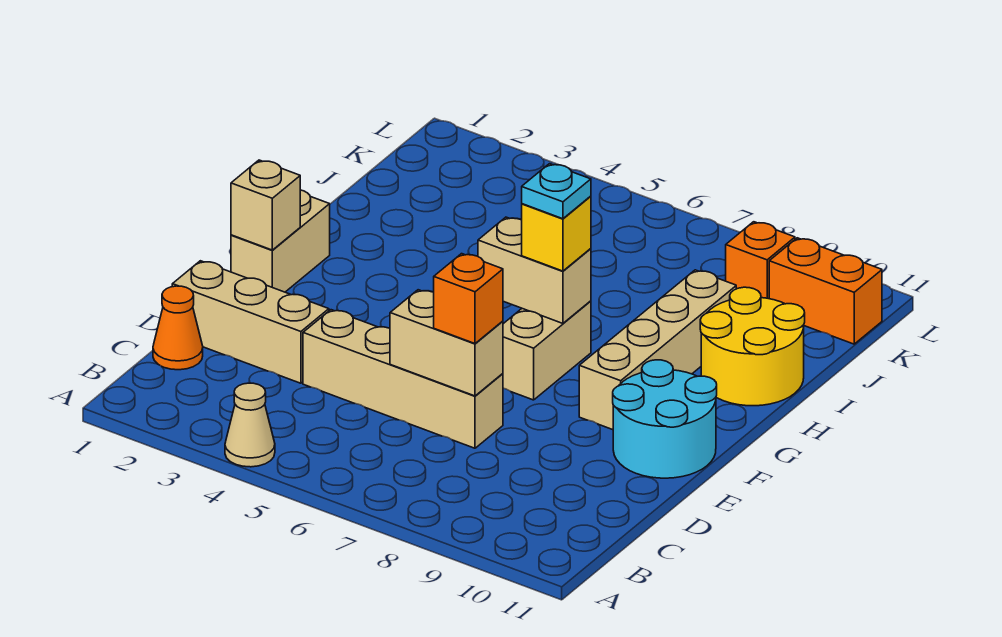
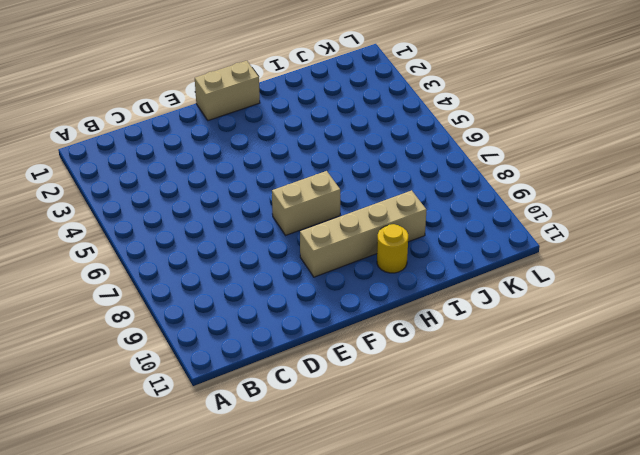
yellow round brick H10 level 1 -> yellow round brick H10:I11 level 1
none -> tan cone A4 level 1
none -> orange cone C1 level 1
none -> tan brick D1:D3 level 1

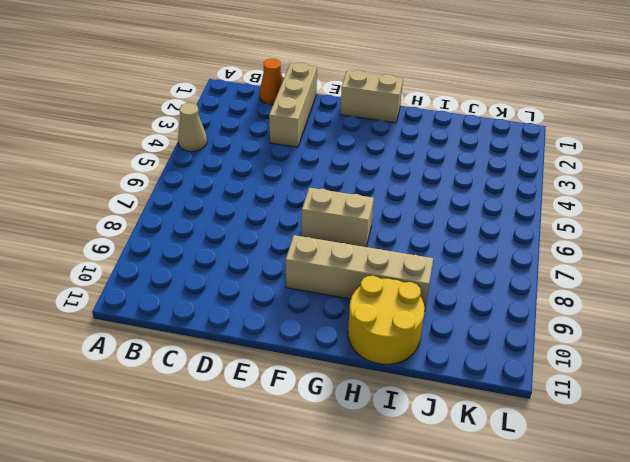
none -> tan brick D4:D7 level 1
none -> cyan round brick E10:F11 level 1
none -> orange brick K9 level 1

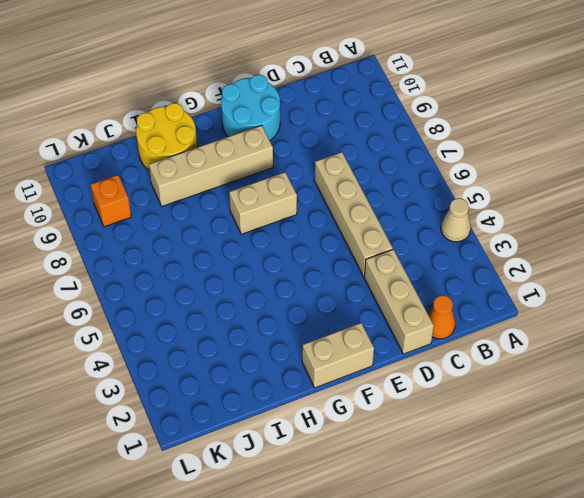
none -> orange brick K10:K11 level 1
none -> tan brick D6:D7 level 2
none -> tan brick F1 level 2

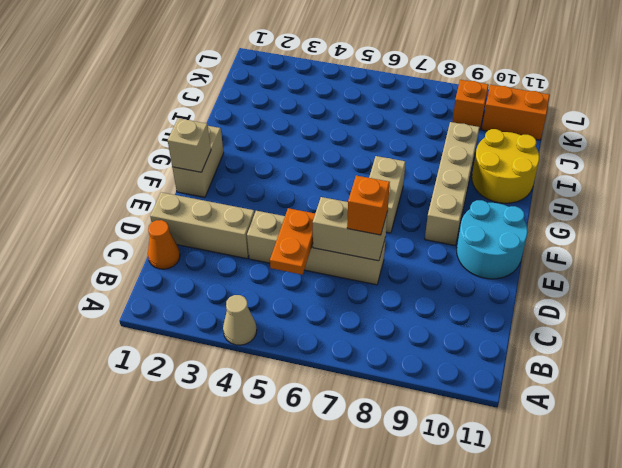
orange plate C5:D5 level 2 -> none
none -> tan brick G6:G7 level 2
none -> yellow brick G7 level 3
none -> cyan plate G7 level 4

